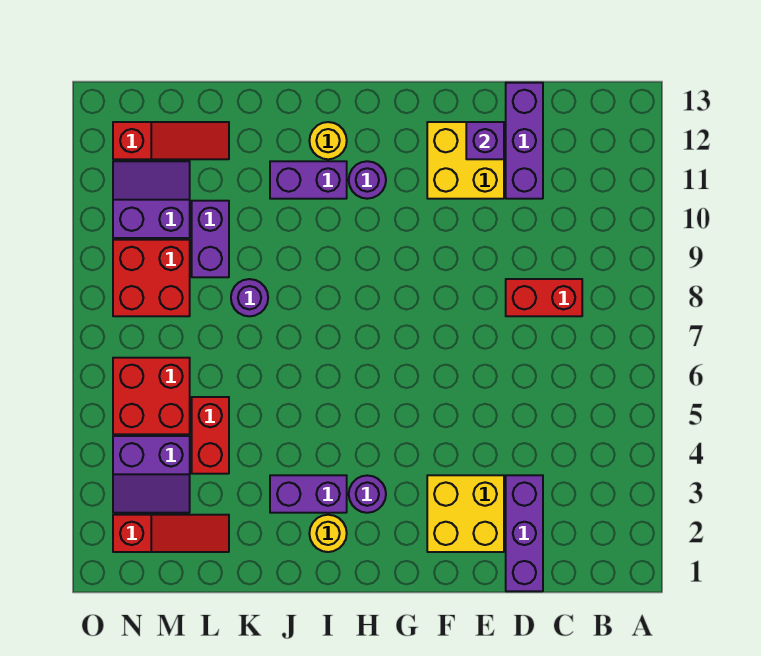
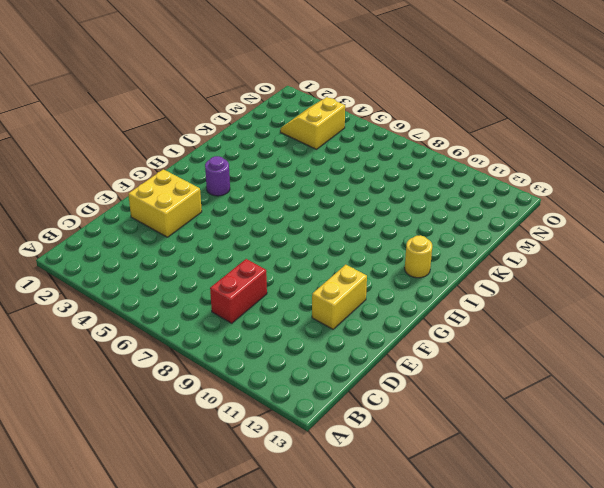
yellow brick E11:F11 level 1 -> yellow brick E11:F12 level 1
yellow slope M3:N4 level 1 top 4 -> purple slope M3:N4 level 1 top 4
none -> purple brick D1:D3 level 1
none -> purple brick D11:D13 level 1
none -> purple round brick H11 level 1

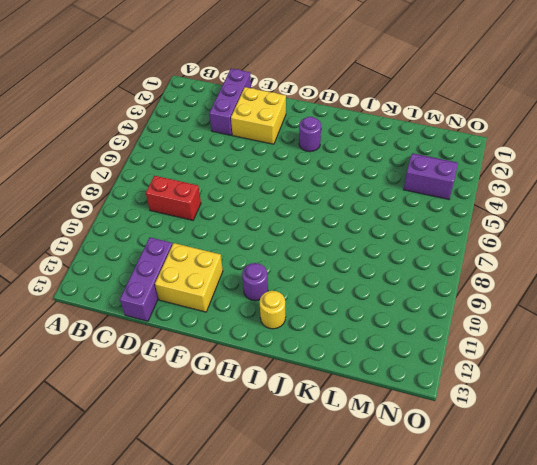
none -> yellow round brick I2 level 1
none -> purple brick I3:J3 level 1
none -> purple brick I11:J11 level 1

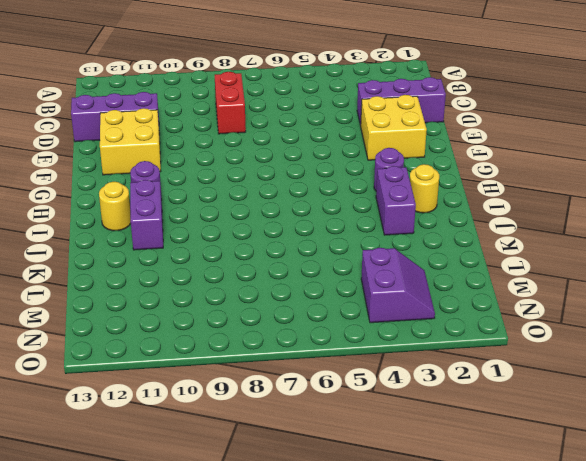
none -> purple round brick K8 level 1
none -> red slope L2:N2 level 1 top N
none -> red brick L4:L5 level 1

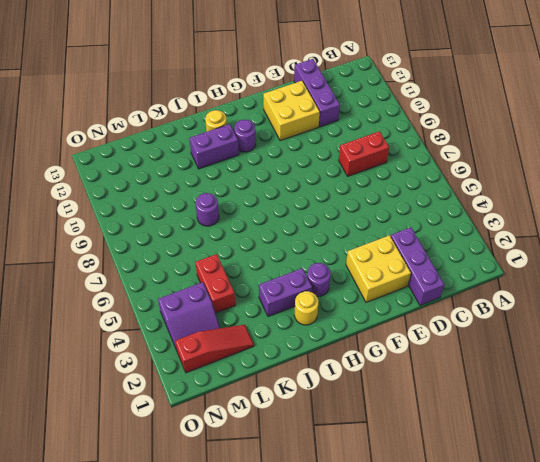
none -> purple brick L9:L10 level 1
none -> red slope L12:N12 level 1 top N
none -> red brick M5:N6 level 1

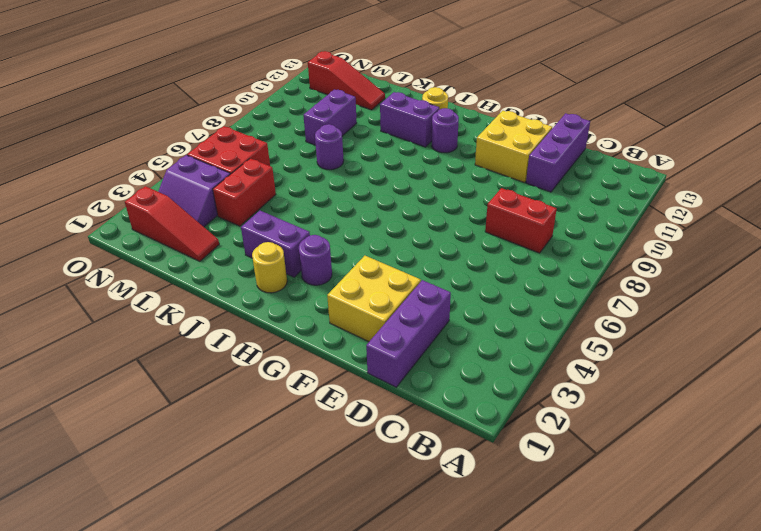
none -> red brick M8:N9 level 1
none -> purple slope M10:N11 level 1 top 10
none -> purple brick E12 level 2

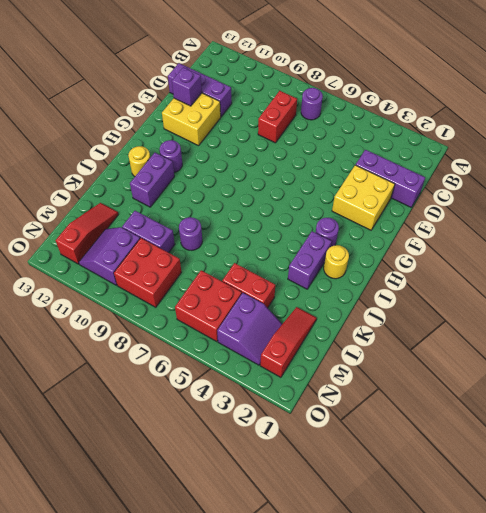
purple round brick B7 level 1 -> none

